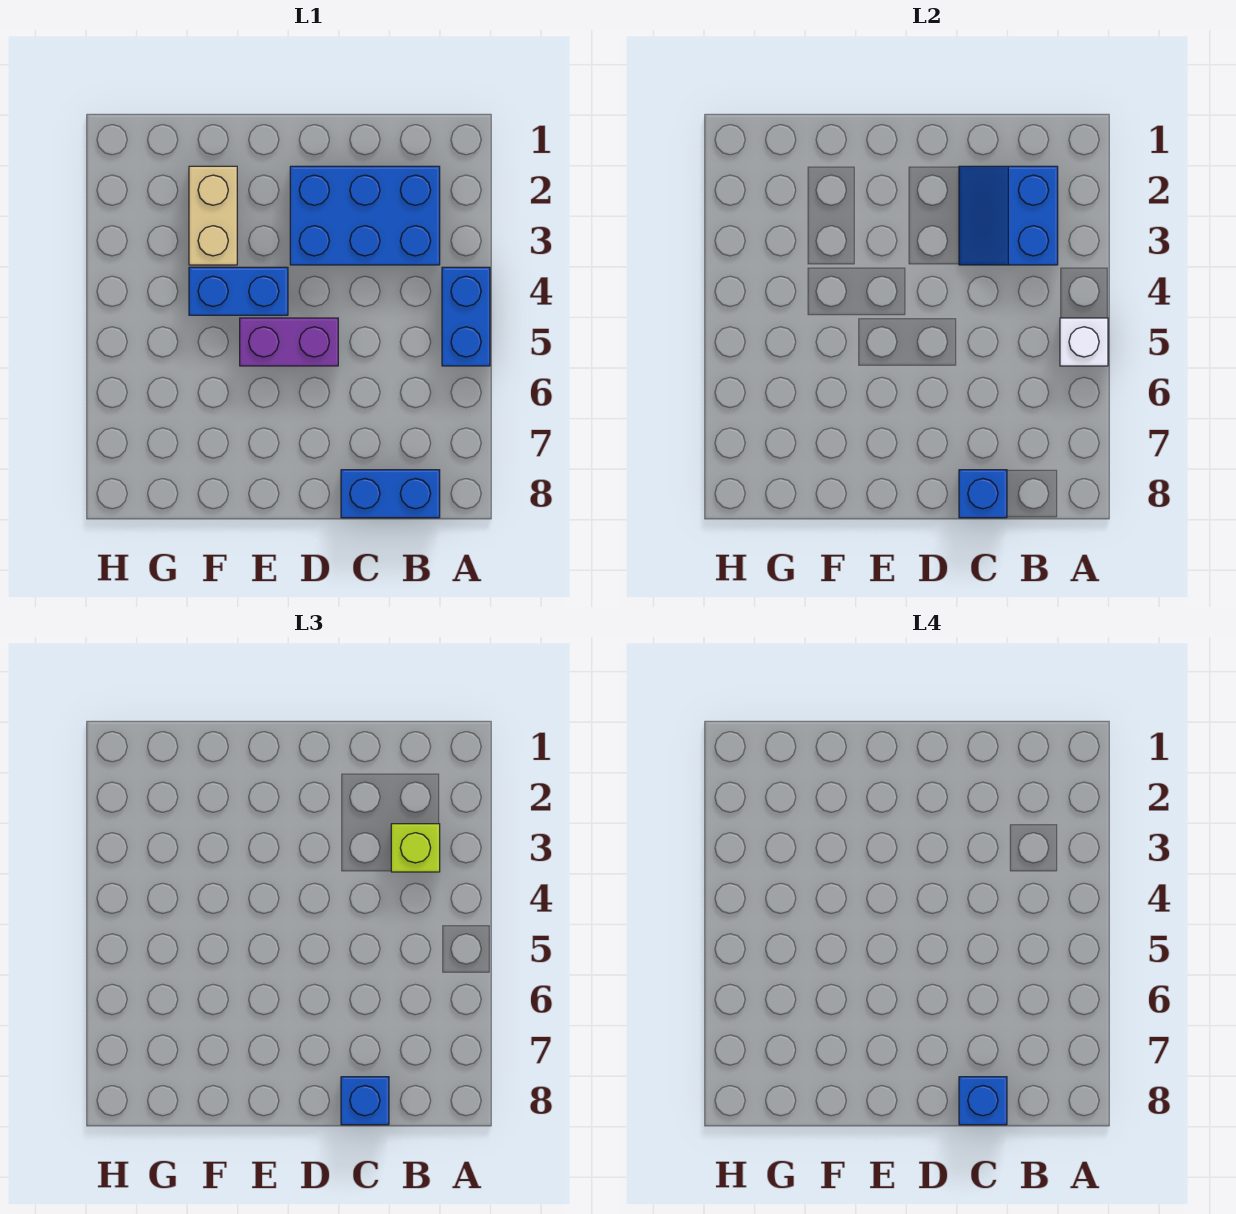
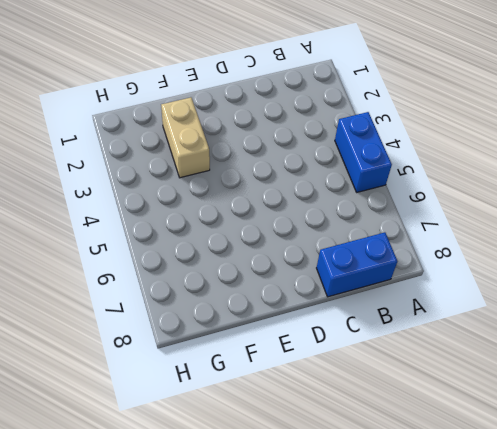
none -> blue brick B2:D3 level 1
none -> purple brick D5:E5 level 1
none -> blue brick E4:F4 level 1

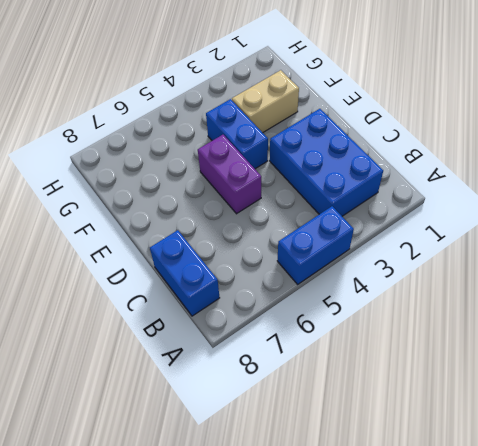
none -> white brick A5 level 2
none -> blue slope B2:C3 level 2 top B
none -> blue brick C8 level 2

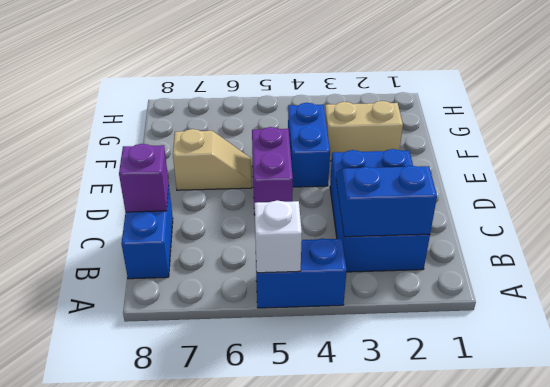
purple brick C8 level 2 -> blue brick C8 level 2
tan slope E6:E7 level 1 top 7 -> none
none -> lime brick B3 level 3
none -> blue brick C8 level 3
none -> blue brick C8 level 4

